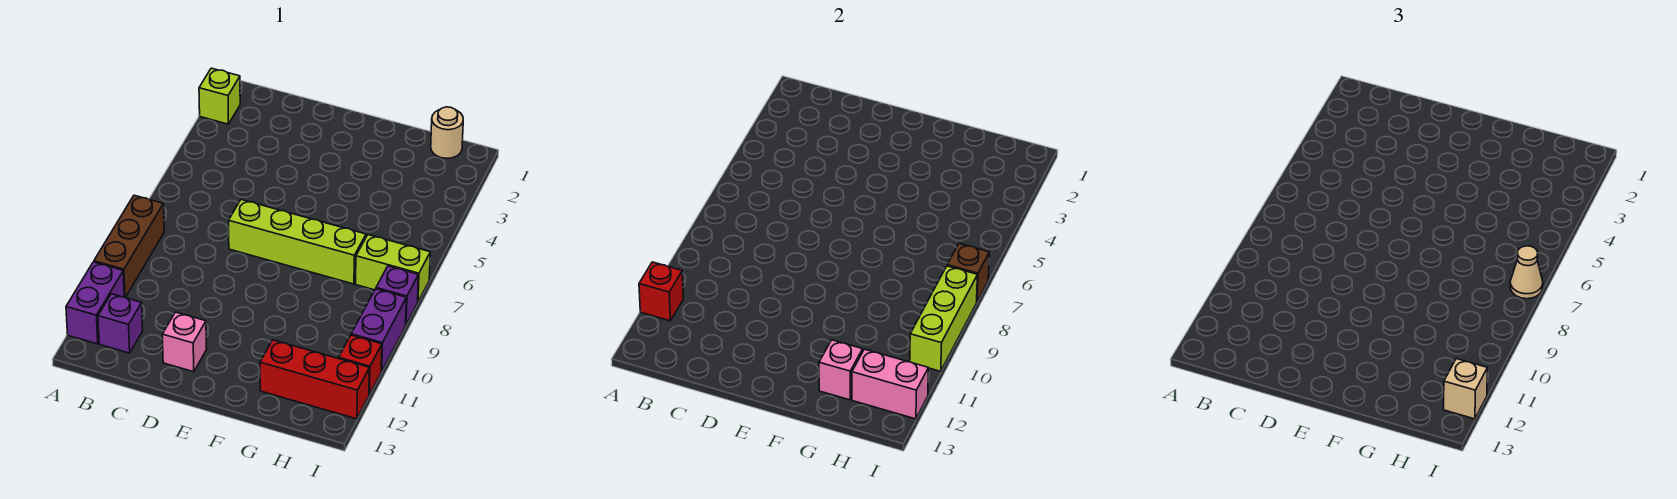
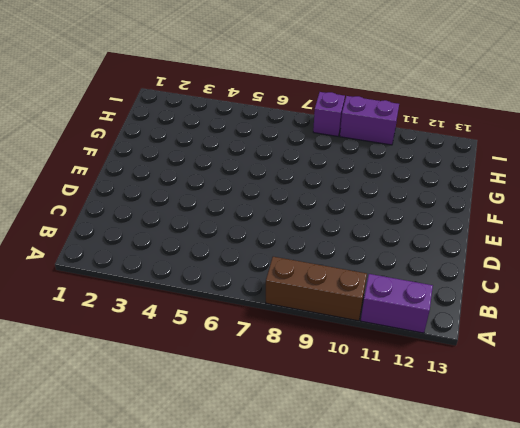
none -> lime brick A2 level 1
none -> purple brick B12 level 1
none -> lime brick D7:G7 level 1

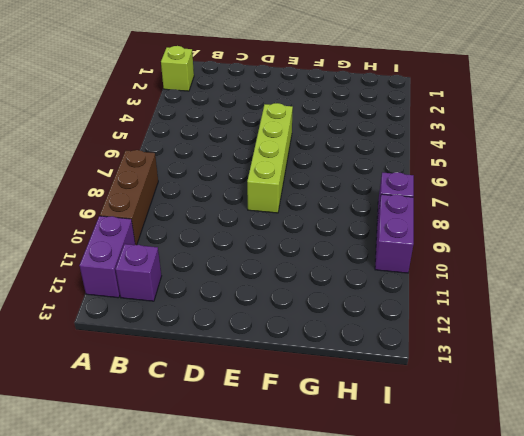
lime brick E5:E8 level 1 -> lime brick D7:G7 level 1
none -> pink brick D12 level 1
none -> red brick G12:I12 level 1
none -> tan round brick H1 level 1

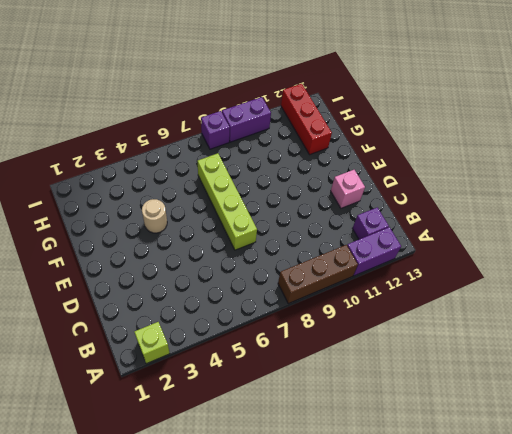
tan round brick F4 level 1 -> tan round brick H1 level 1
none -> lime brick H7:I7 level 1
none -> red brick I11 level 1
none -> red brick A11 level 2

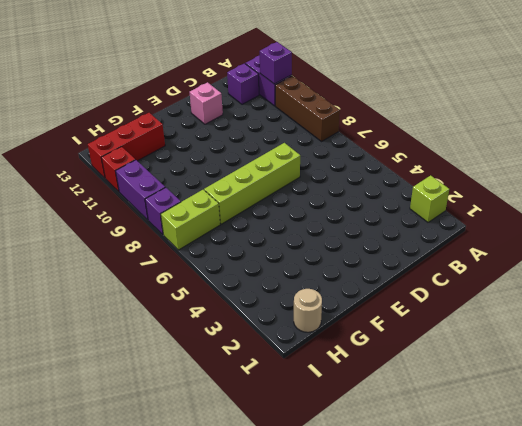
purple brick A11 level 2 -> red brick A11 level 2
none -> pink brick G12 level 2
none -> pink brick H12:I12 level 2
none -> brown brick I7 level 2

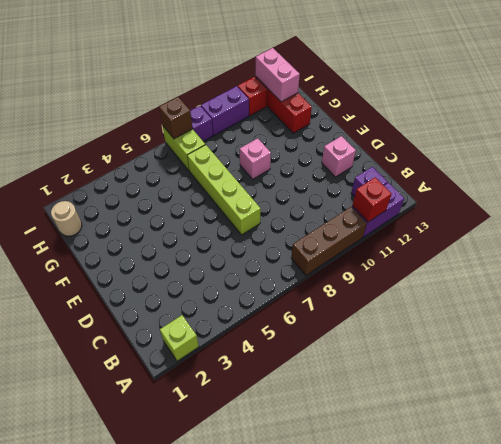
pink brick F9 level 1 -> pink brick G12 level 2
none -> lime brick I8:I10 level 2
none -> tan cone I7 level 3
none -> tan brick I12 level 3

